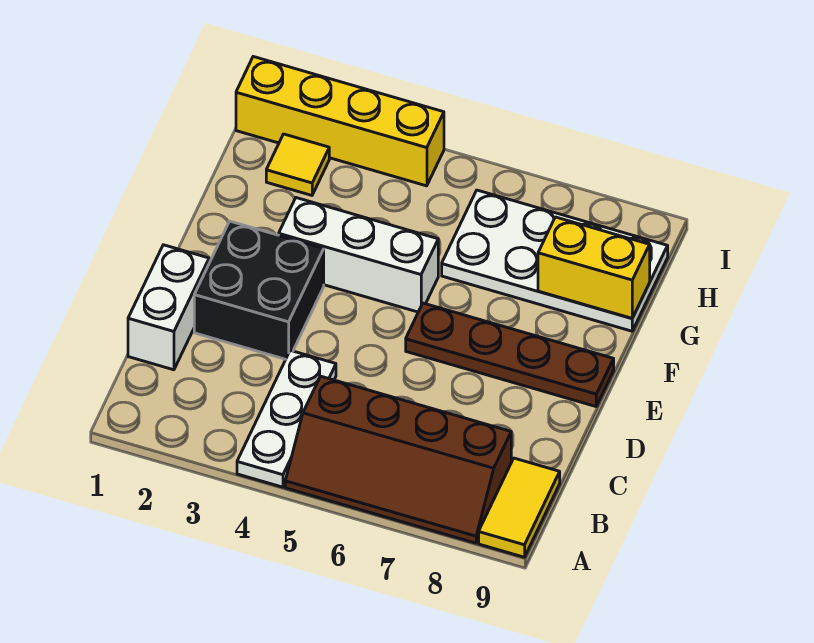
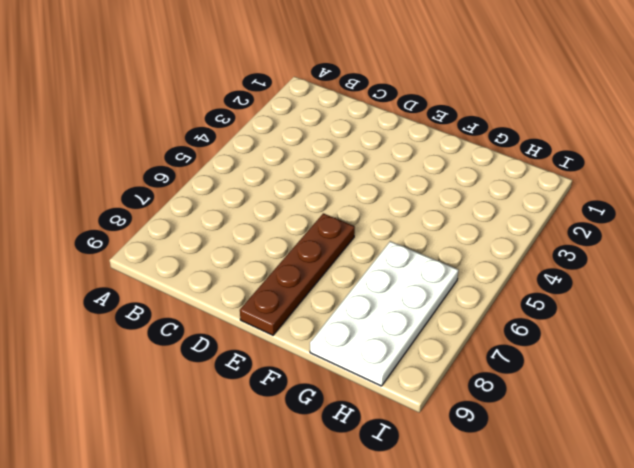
none -> white plate A4:C4 level 1
none -> brown slope A5:B8 level 1 top B

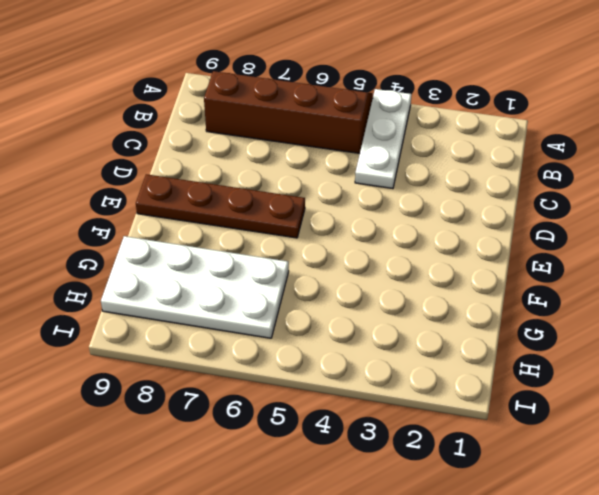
none -> yellow tile A9:B9 level 1
none -> white brick C1:D1 level 1

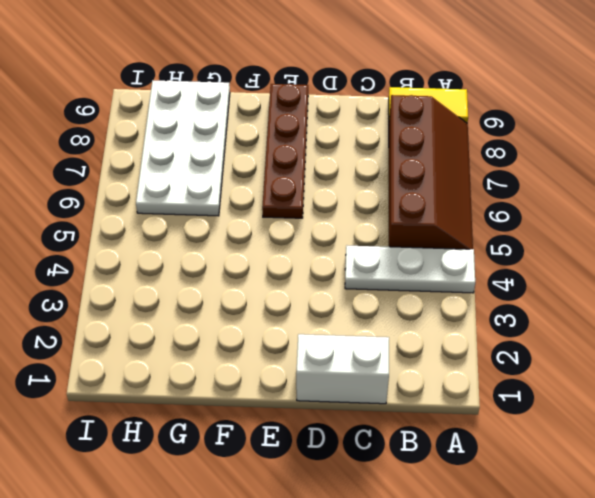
none -> black brick D2:E3 level 1
none -> white brick F3:F5 level 1

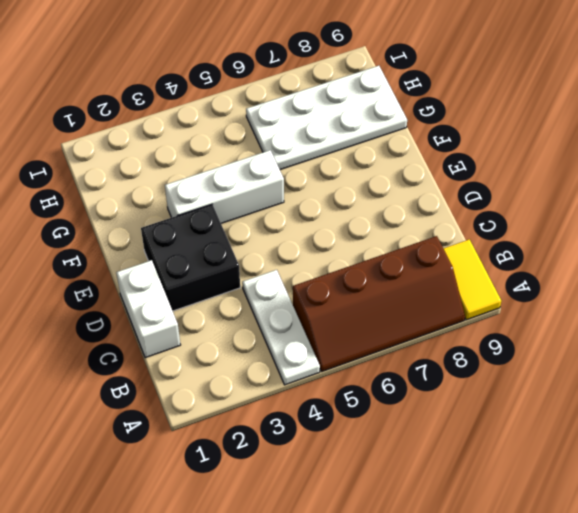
none -> brown plate E6:E9 level 1
none -> yellow tile H2 level 1

